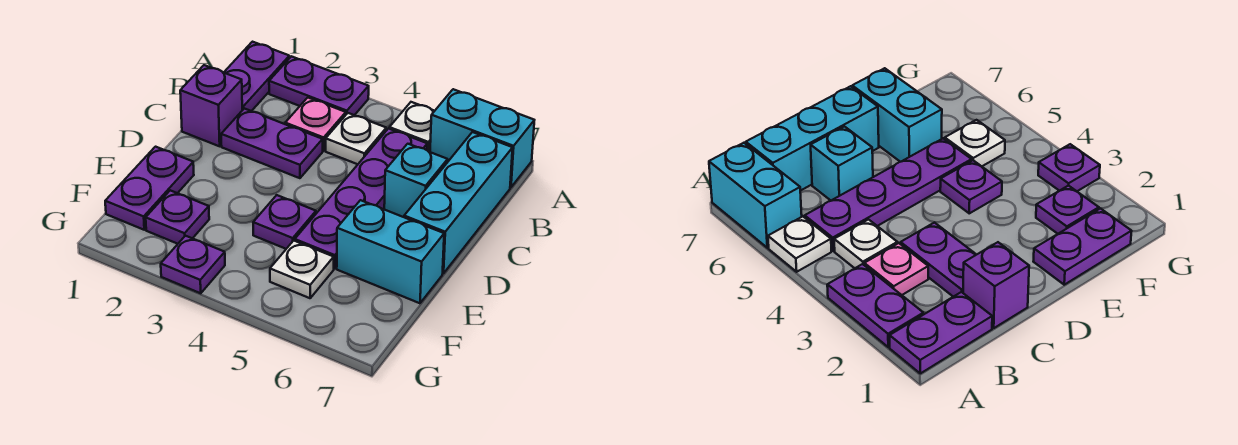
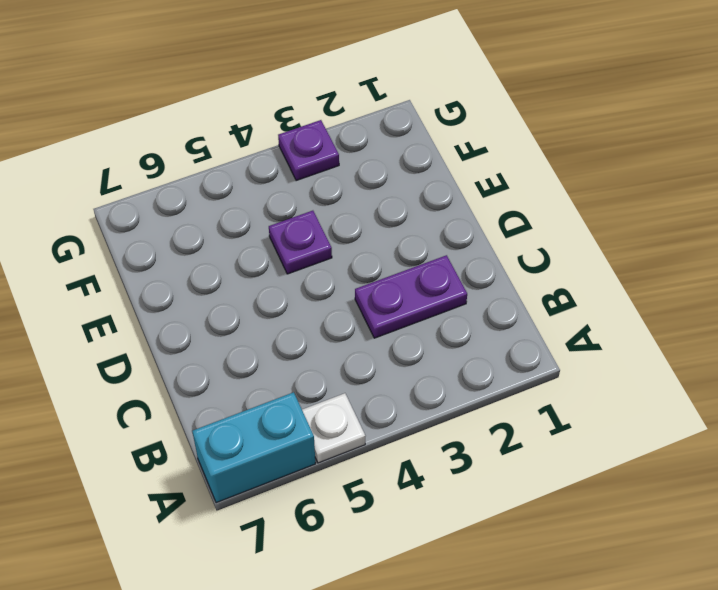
none -> purple plate A1:B1 level 1
none -> purple plate A2:A3 level 1
none -> pink plate B3 level 1

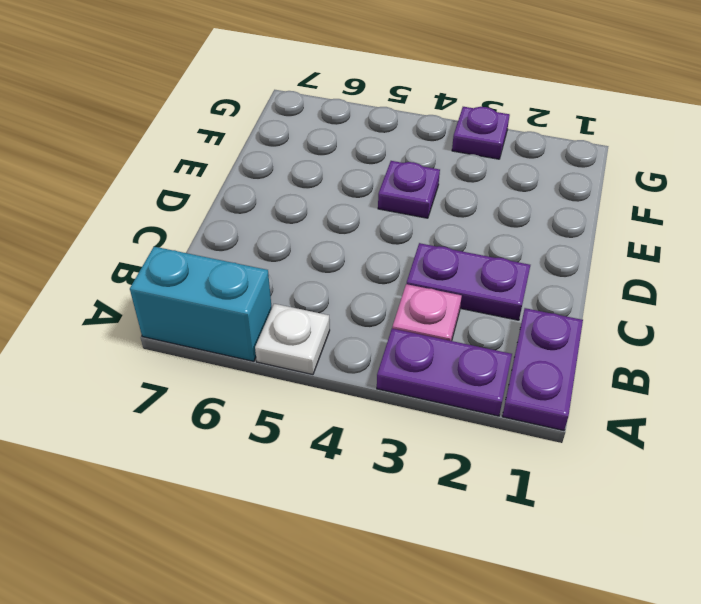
none -> white plate B4 level 1
none -> purple plate B5:E5 level 1
none -> cyan brick B7:D7 level 1

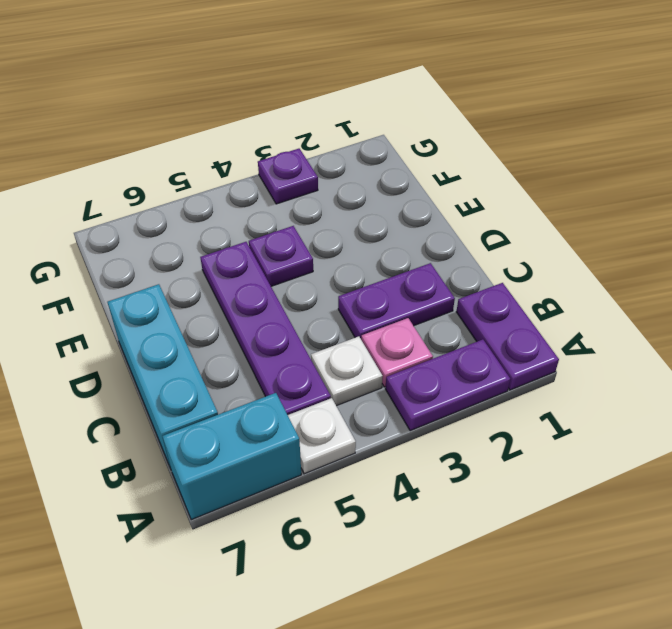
none -> purple brick C1 level 1
none -> cyan brick C6 level 1
none -> purple plate E1:F1 level 1

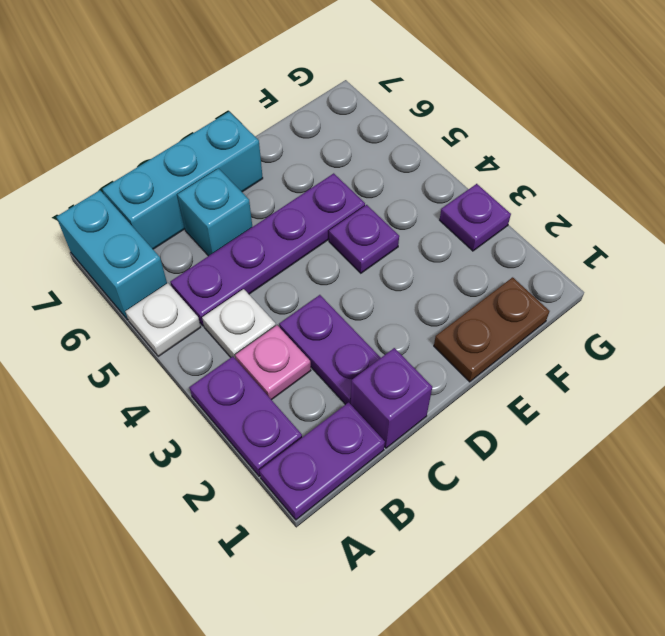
brown plate E1:F1 level 1 -> purple plate E1:F1 level 1
none -> cyan brick E6:E7 level 1
none -> purple plate F2 level 1
none -> white plate F5 level 1

